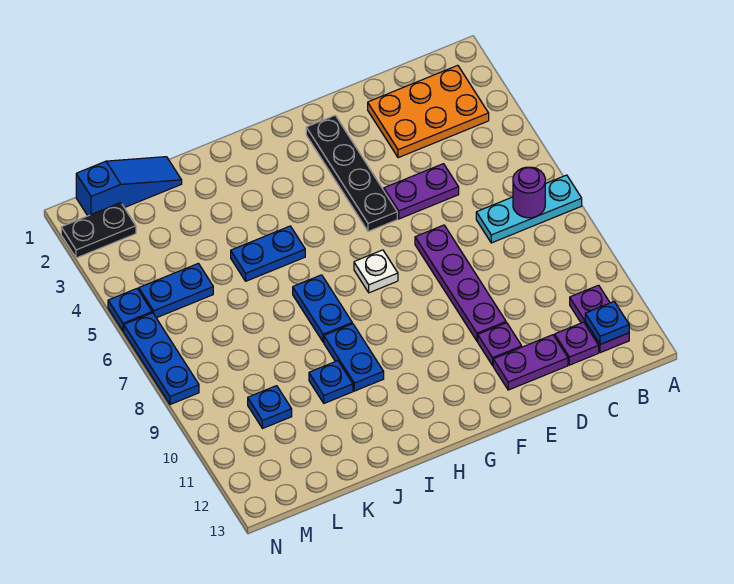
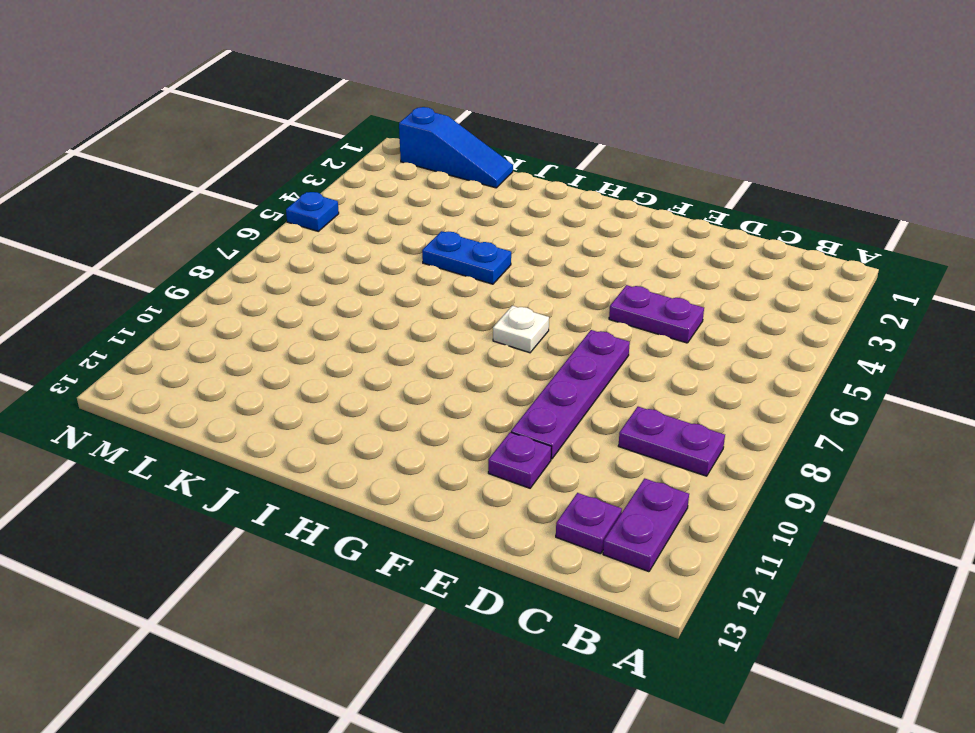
purple plate B9:C9 level 1 -> purple plate D12:E12 level 1
none -> cyan plate A7:C7 level 1
none -> orange plate B2:D3 level 1
none -> black plate F2:F5 level 1

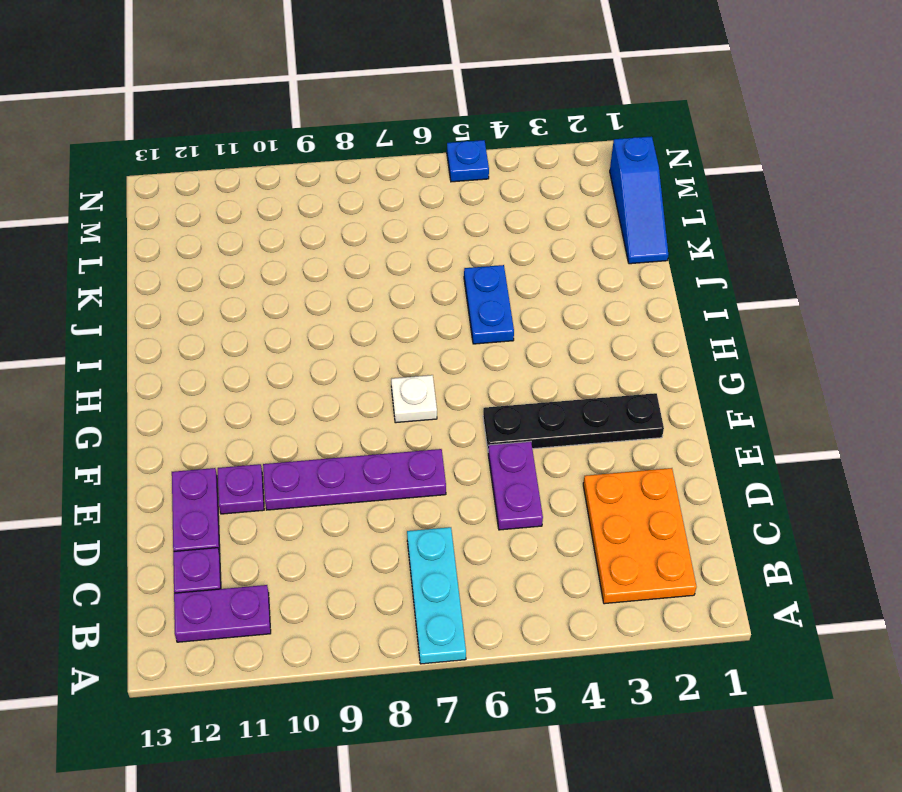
none -> blue plate I7:I8 level 1
none -> blue plate I9:I10 level 1
none -> blue plate J10 level 1

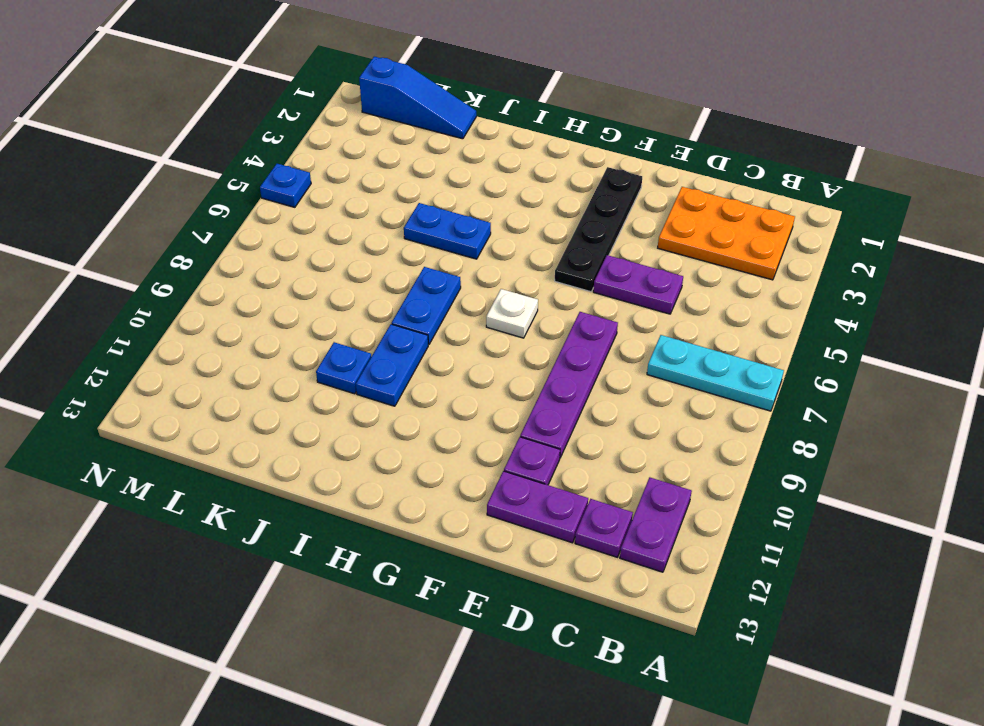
none -> blue plate L5:M5 level 1
none -> blue plate L10 level 1
none -> black plate M2:N2 level 1

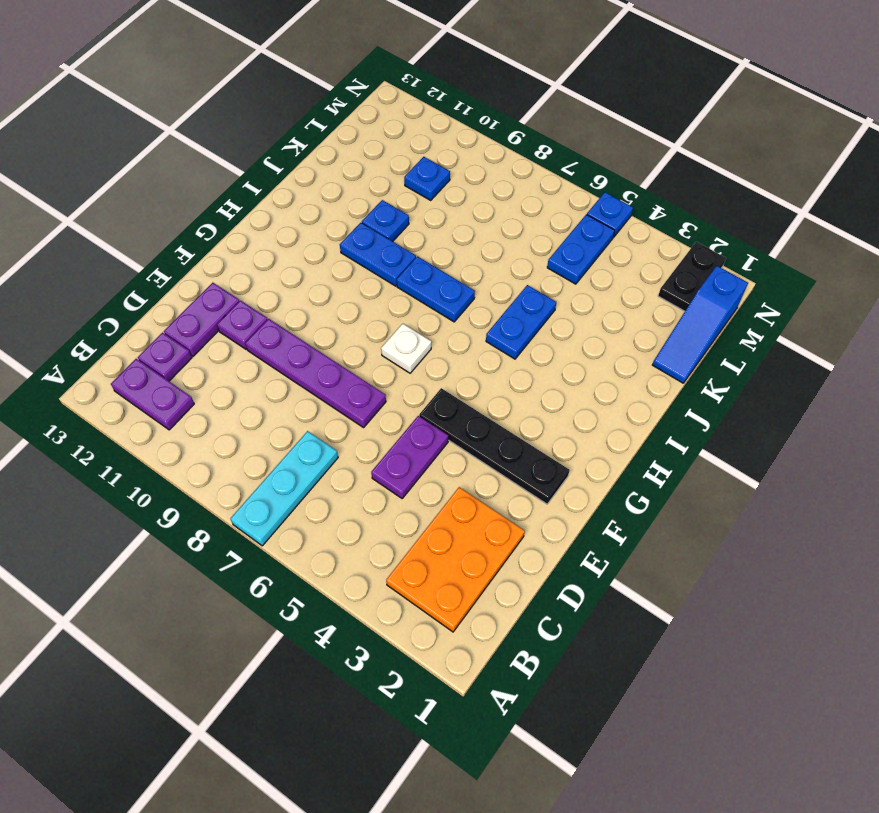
none -> blue plate N6:N8 level 1
none -> purple round brick B7 level 2
none -> blue plate B12 level 2

